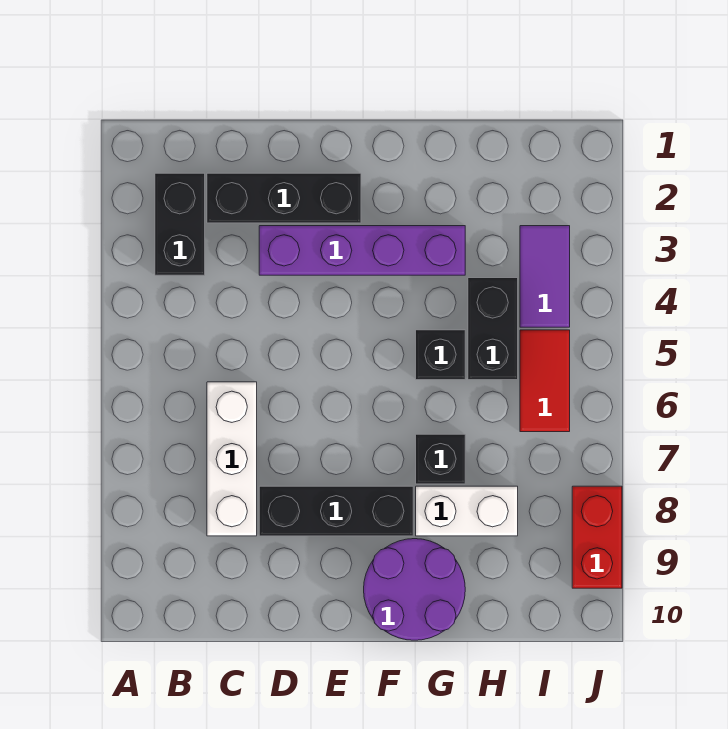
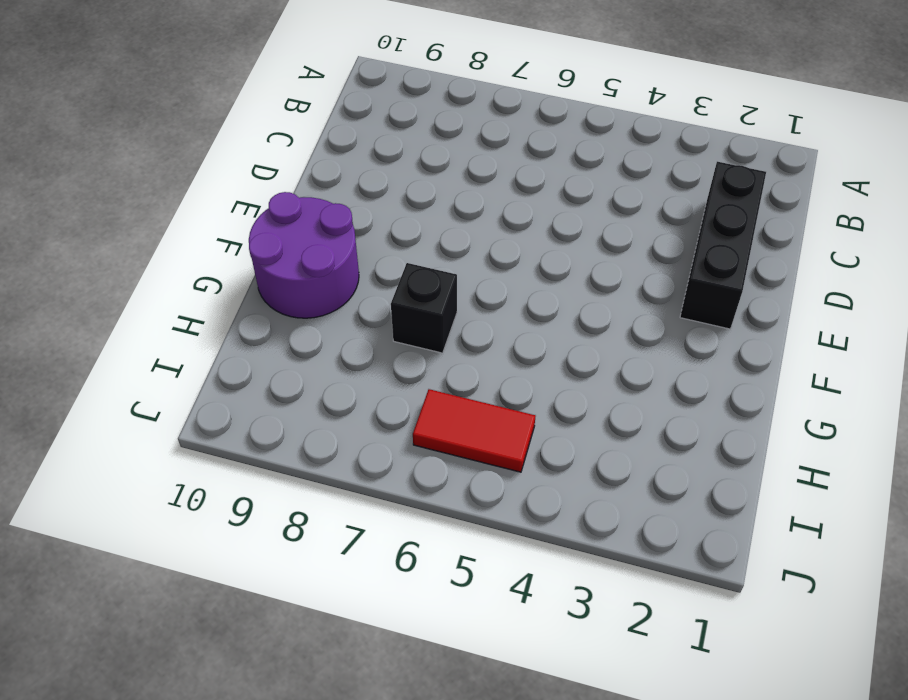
none -> black brick B2:B3 level 1
none -> white brick C6:C8 level 1
none -> purple brick D3:G3 level 1

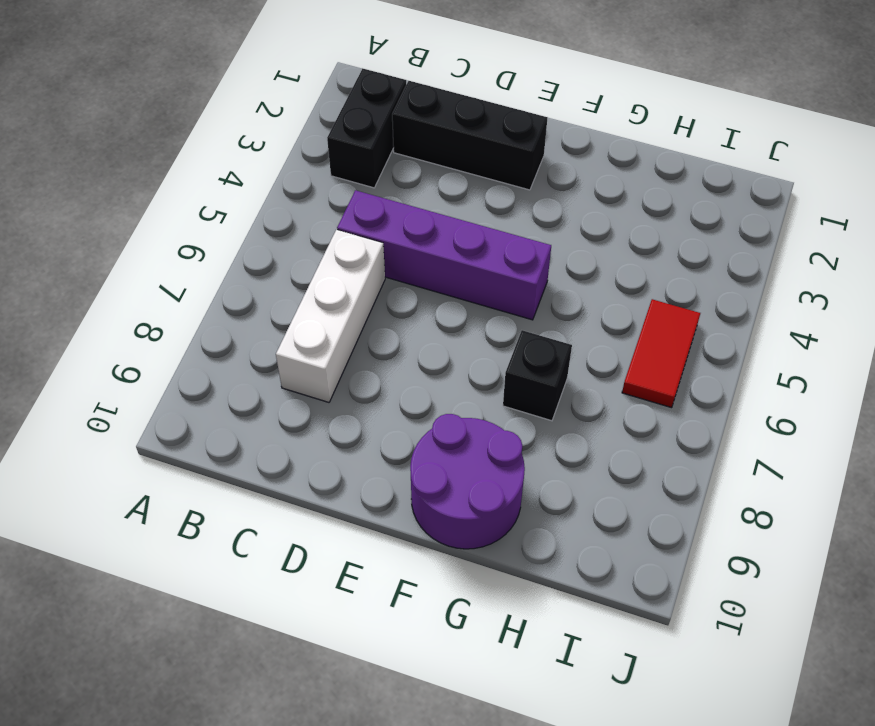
purple brick C5:F5 level 1 -> purple brick D3:G3 level 1
none -> black brick D8:F8 level 1
none -> black brick G5 level 1
none -> white brick G8:H8 level 1

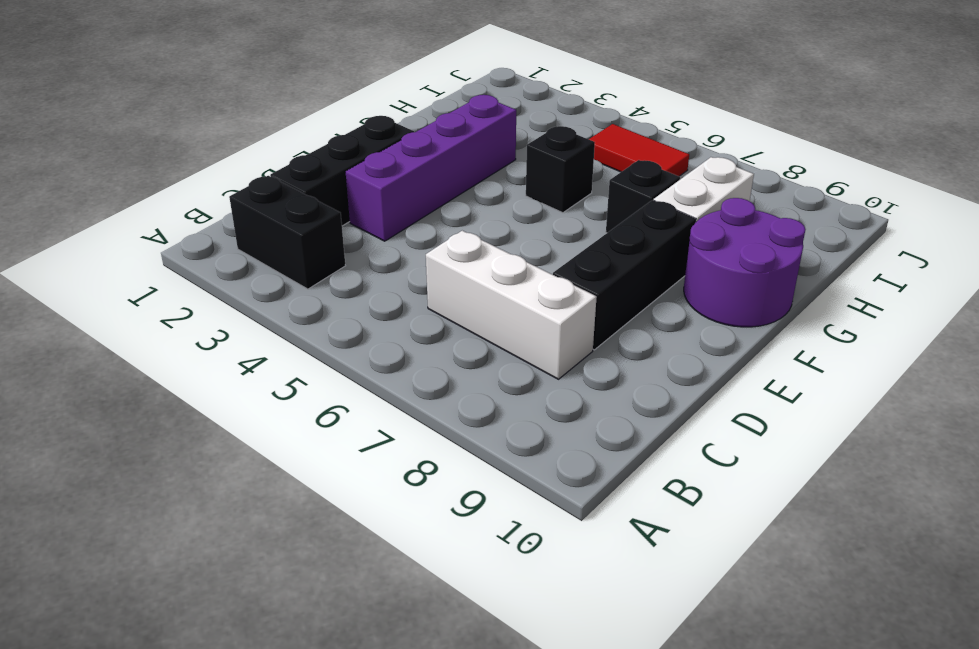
none -> black brick H4:H5 level 1
none -> purple tile I3:I4 level 1
none -> red brick J8:J9 level 1

